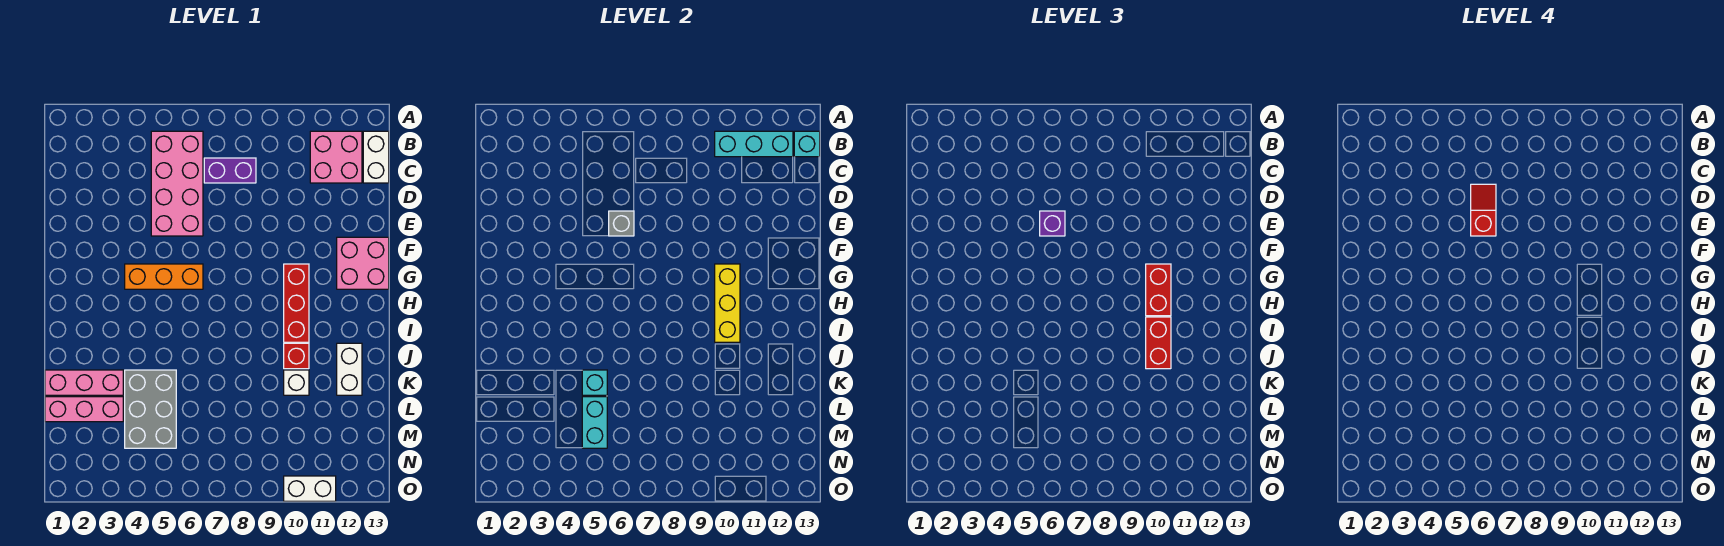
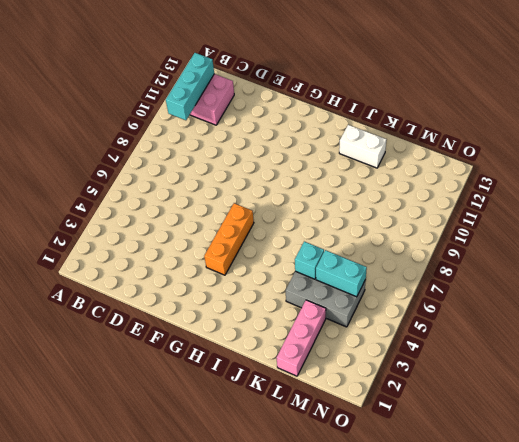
none -> pink brick B5:E6 level 1
none -> white brick B13:C13 level 1
none -> purple brick C7:C8 level 1

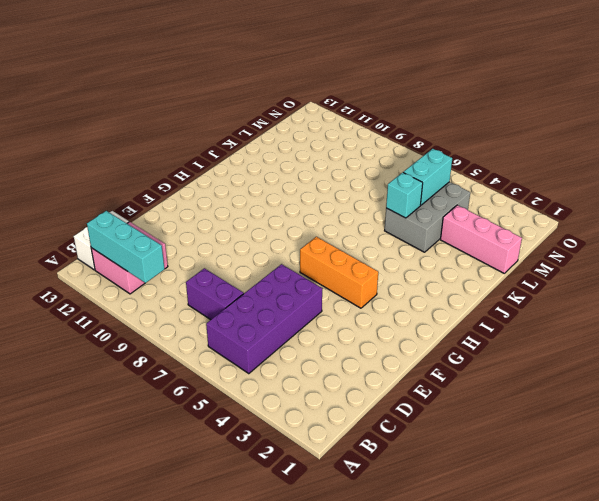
purple brick B5:E6 level 1 -> pink brick B5:E6 level 1
none -> pink brick F12:G13 level 1
none -> red brick G10:I10 level 1
none -> red brick J10 level 1

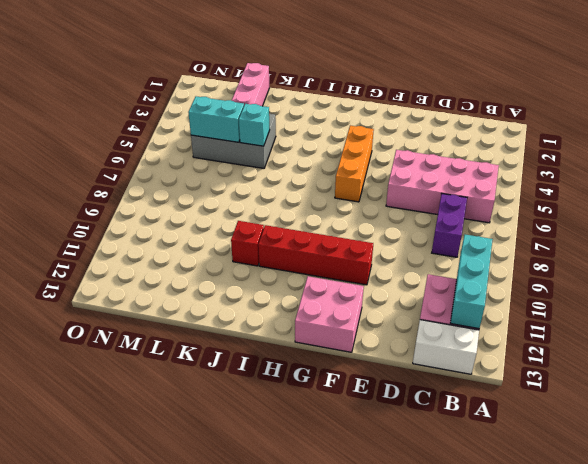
red brick F10:I10 level 1 -> red brick G10:I10 level 1
none -> white brick J12:K12 level 1
none -> pink brick K1:K3 level 1
none -> white brick K10 level 1

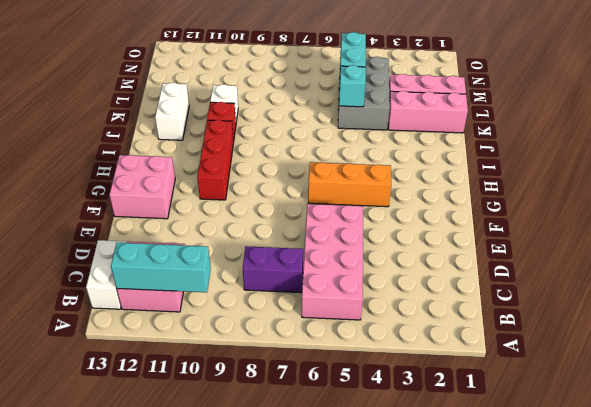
none -> white brick O10:O11 level 1
none -> cyan brick B13 level 2
none -> grey brick E6 level 2

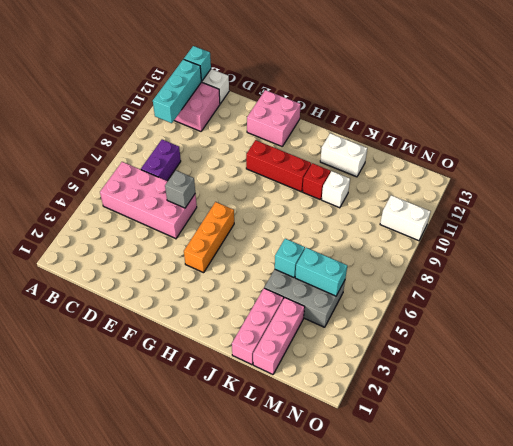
white brick N10:O10 level 1 -> white brick O10:O11 level 1
none -> yellow brick G10:I10 level 2
none -> purple brick E6 level 3
none -> red brick G10:H10 level 3

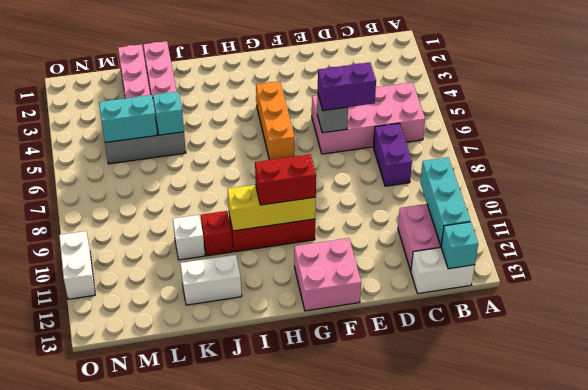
purple brick D6:E6 level 3 -> purple brick E6 level 3
none -> red brick I10:J10 level 3
none -> red slope D6:E6 level 4 top E

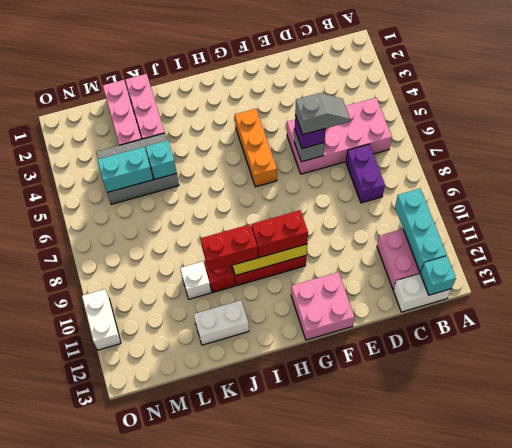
grey slope D6:E6 level 4 top E -> red slope D6:E6 level 4 top E

